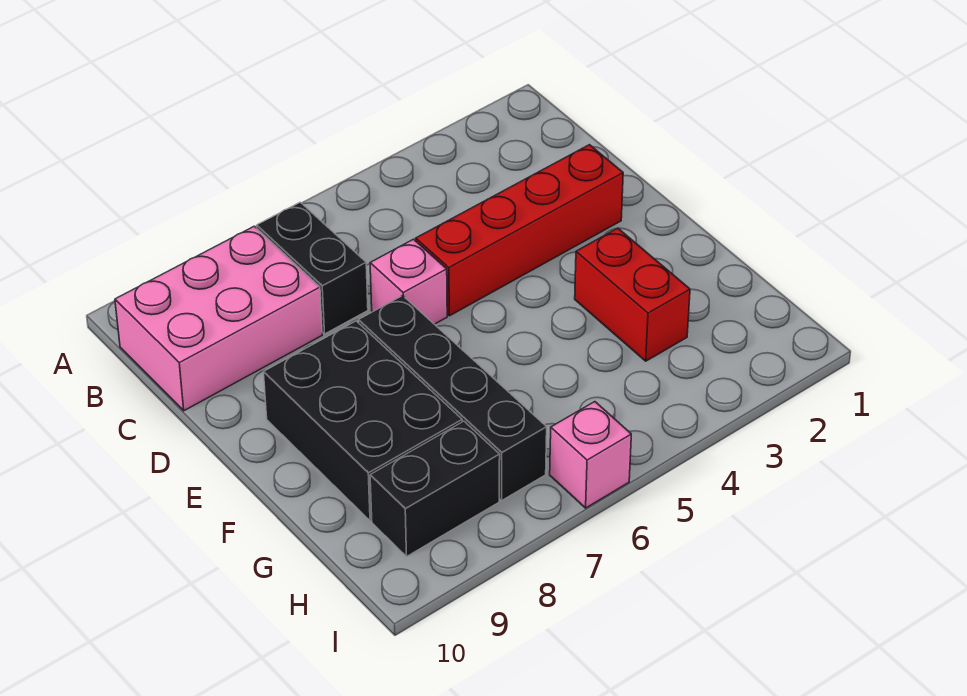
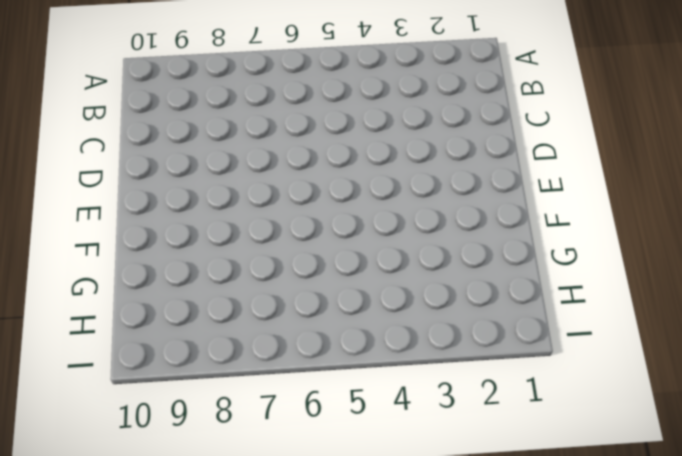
none -> black brick B7:C7 level 1
none -> pink brick B8:C10 level 1

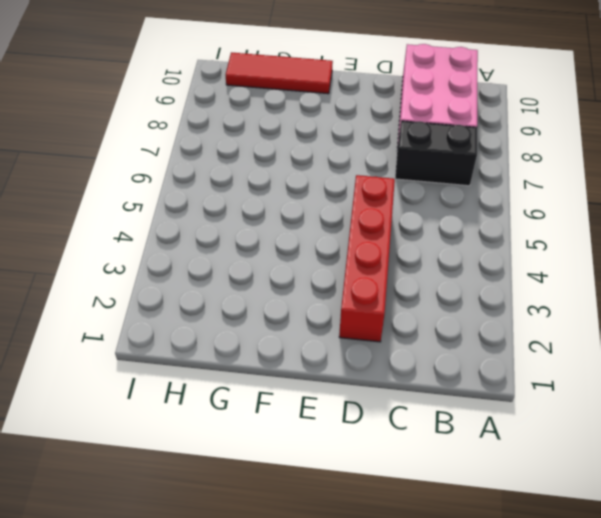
red tile F10:H10 level 1 -> none
none -> pink brick D6 level 1
none -> black brick E7:H7 level 1

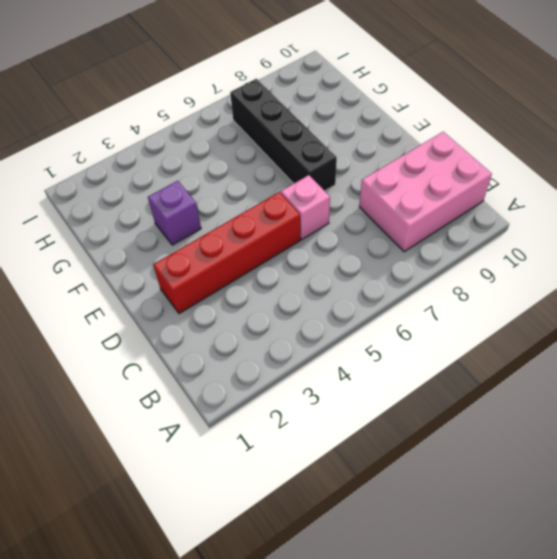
purple brick F3 level 1 -> red brick F3:G3 level 1
none -> black brick B7:C7 level 1
none -> black brick E8:G9 level 1

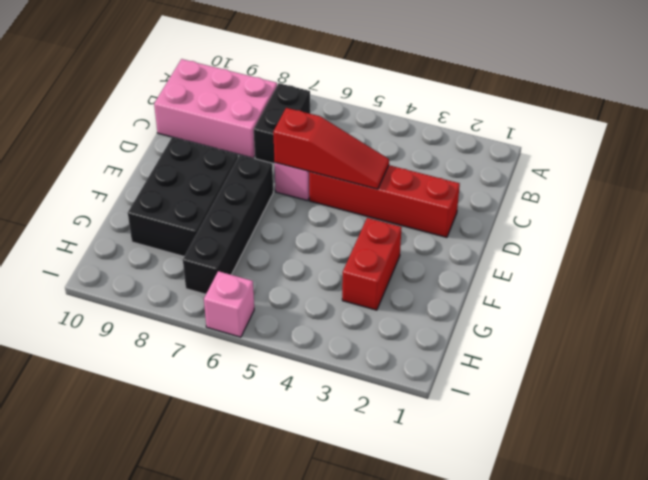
red slope D4:D6 level 2 top 6 -> none
none -> black brick H8:H9 level 1

